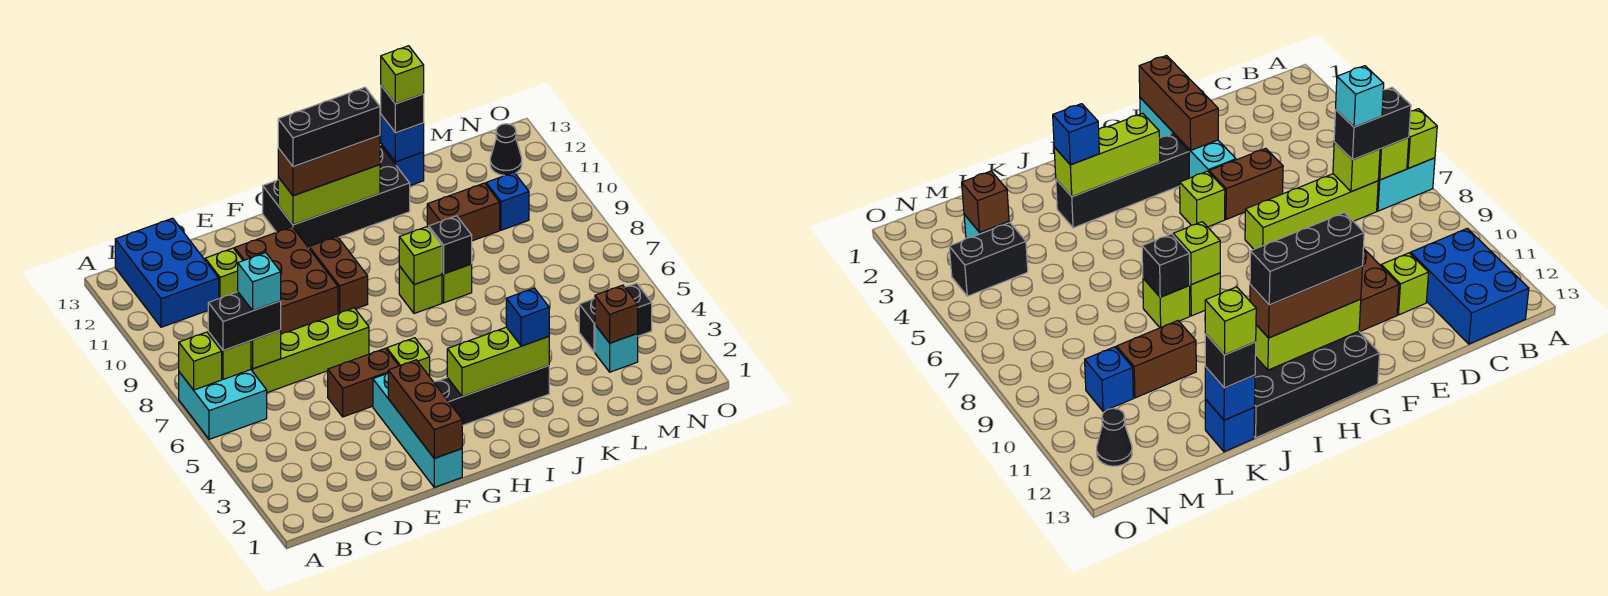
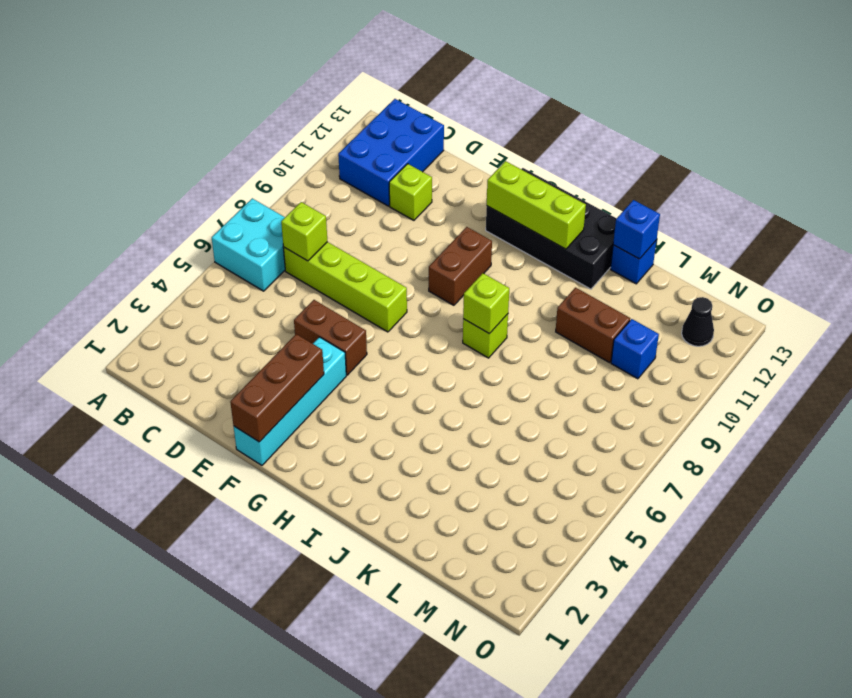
none -> brown brick E9:F11 level 1
none -> black brick G3:J3 level 1
none -> lime brick G5 level 1
none -> lime brick J8 level 1

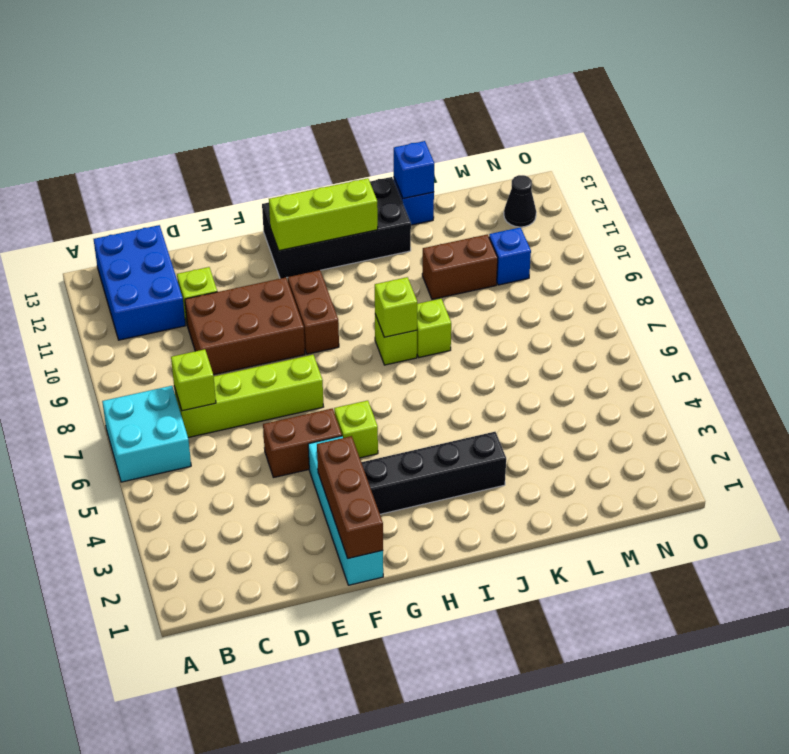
brown brick D9:F10 level 1 -> brown brick E9:F11 level 1
none -> cyan brick M3 level 1
none -> black brick M4:N4 level 1
none -> lime brick A7 level 2
none -> lime brick B7 level 2

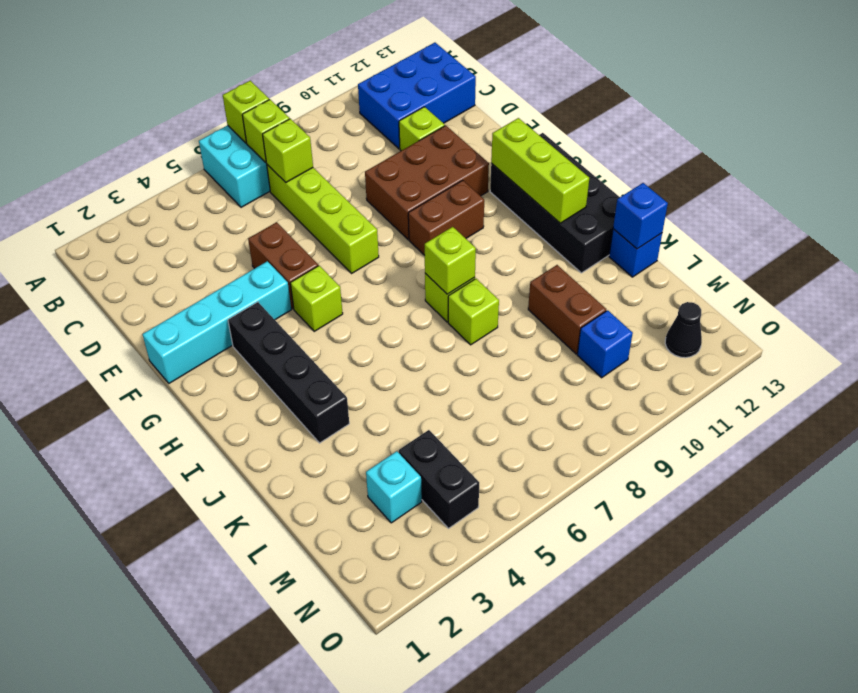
none -> brown brick F1:F3 level 2
none -> lime brick H3:J3 level 2
none -> black brick J8 level 2
none -> brown brick M3 level 2

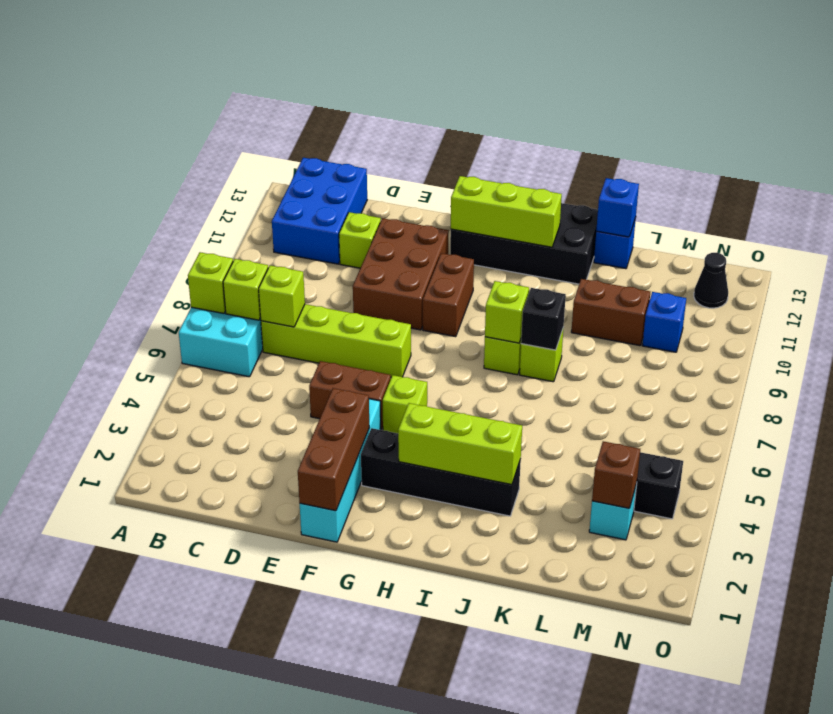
none -> black brick B7:C7 level 3
none -> brown brick G12:I12 level 3
none -> blue brick J3 level 3
none -> black brick K13 level 3

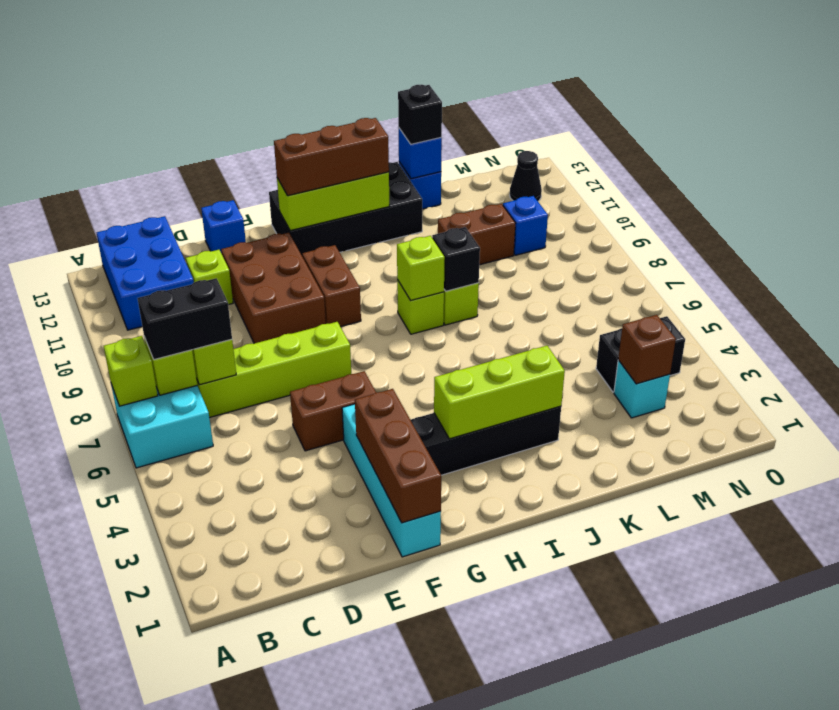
blue brick E13 level 1 -> blue brick J3 level 3
none -> lime brick G5 level 1
none -> cyan brick C7 level 4
none -> black brick G12:I12 level 4
none -> lime brick K13 level 4

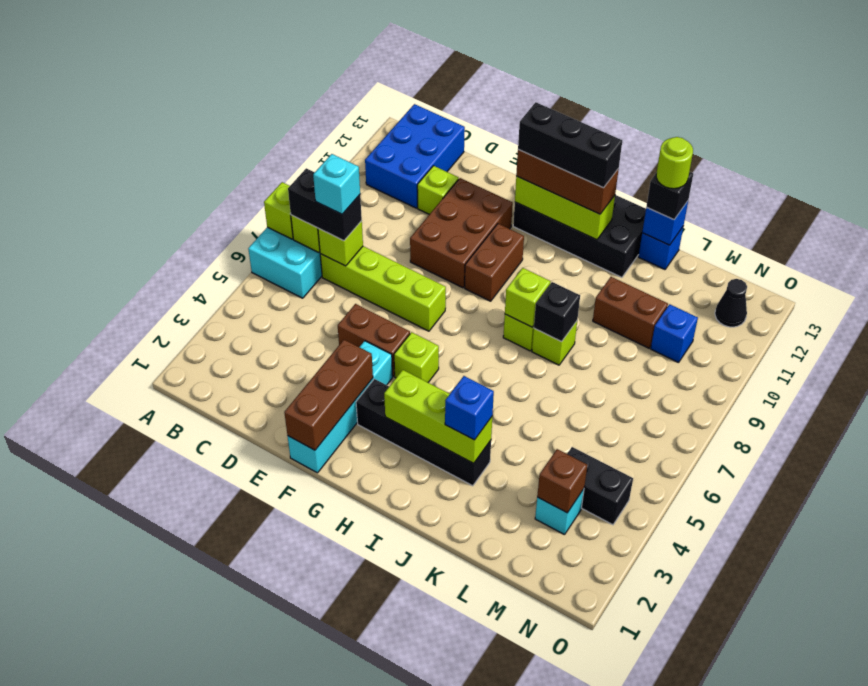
lime round brick K13 level 4 -> lime brick K13 level 4

